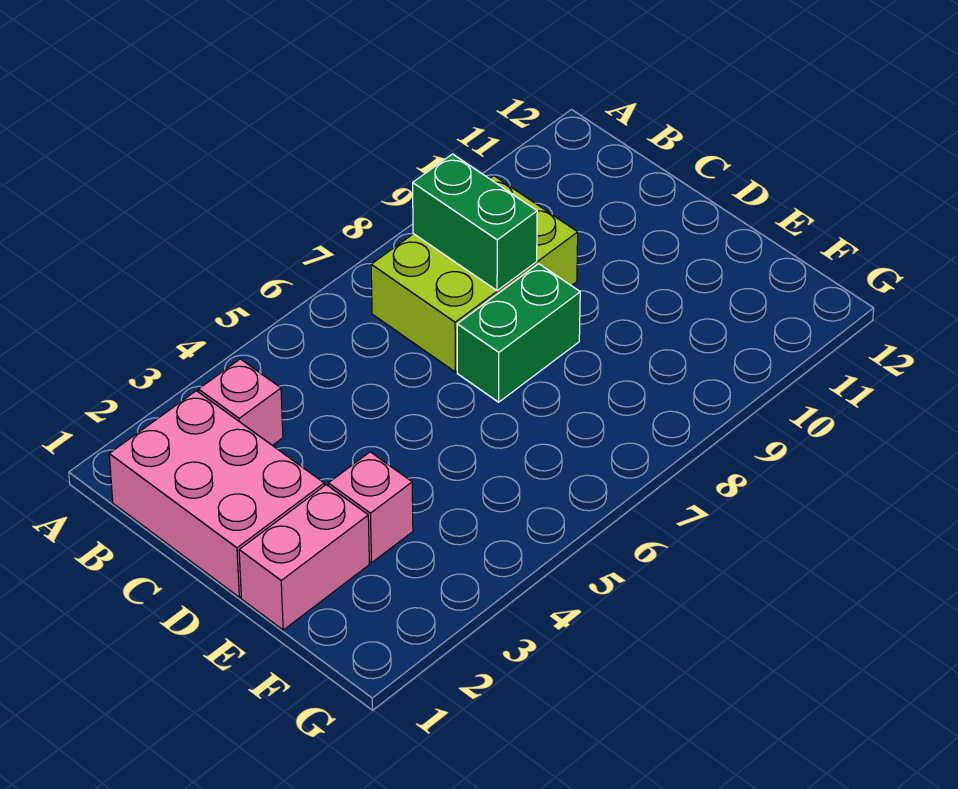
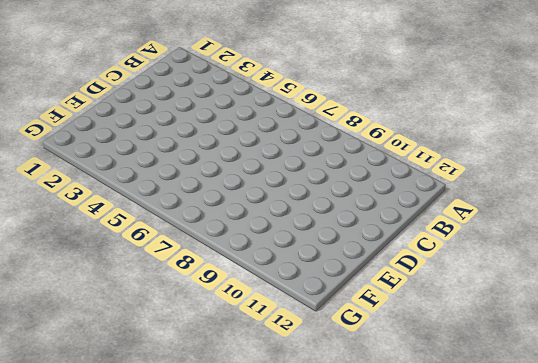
none -> pink brick B1:D2 level 1
none -> pink brick B3 level 1

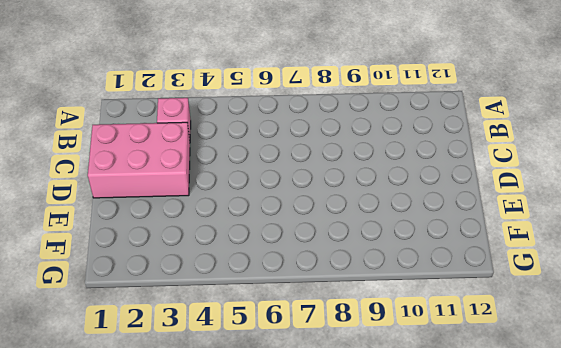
pink brick C1:D3 level 1 -> pink brick B1:D2 level 1
none -> lime brick B7:C9 level 1
none -> green brick D7:D8 level 1

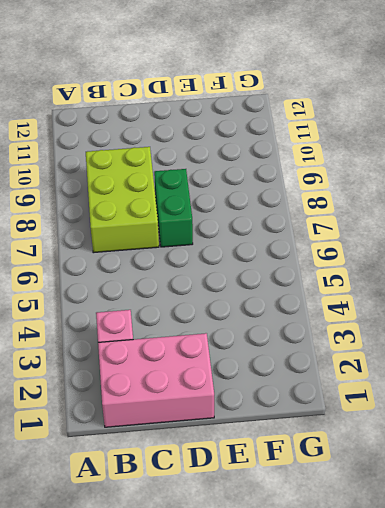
none -> pink brick E1:E2 level 1
none -> pink brick E3 level 1

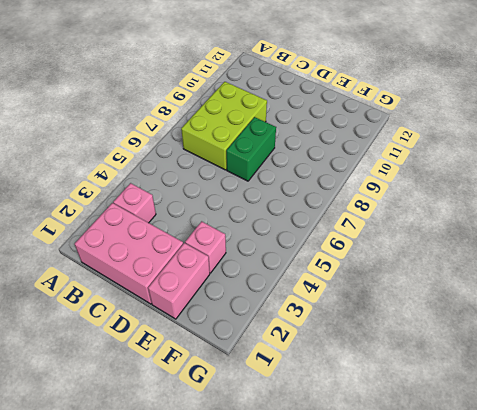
none -> green brick B8:C8 level 2

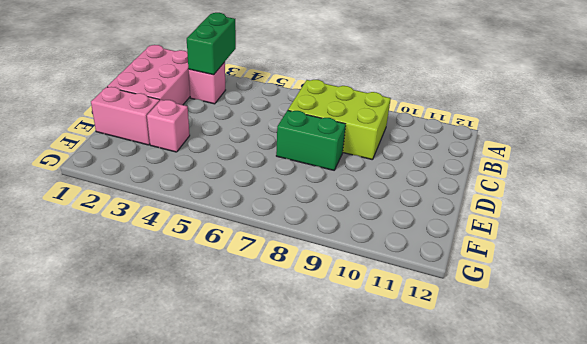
green brick A3:B3 level 2 -> green brick B8:C8 level 2

